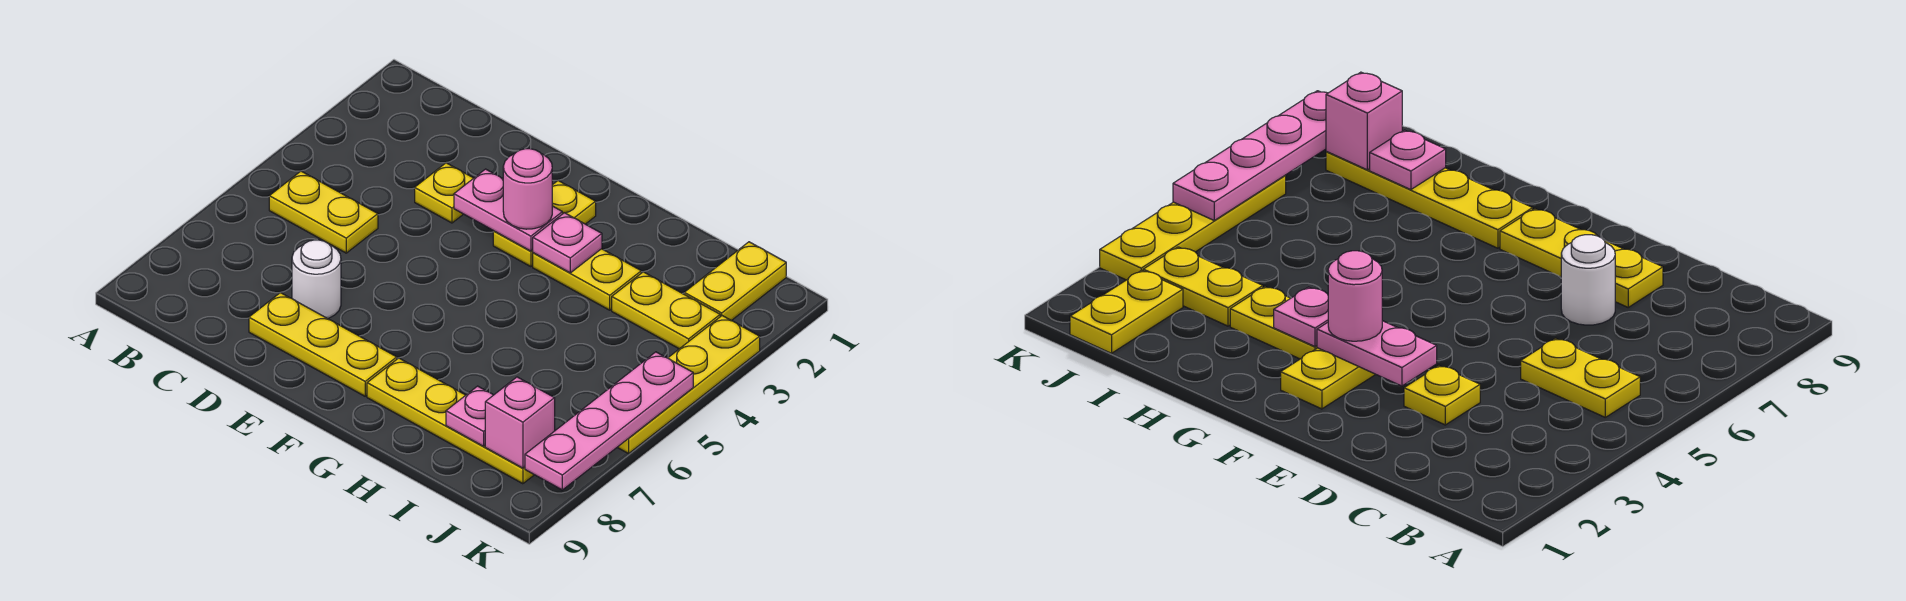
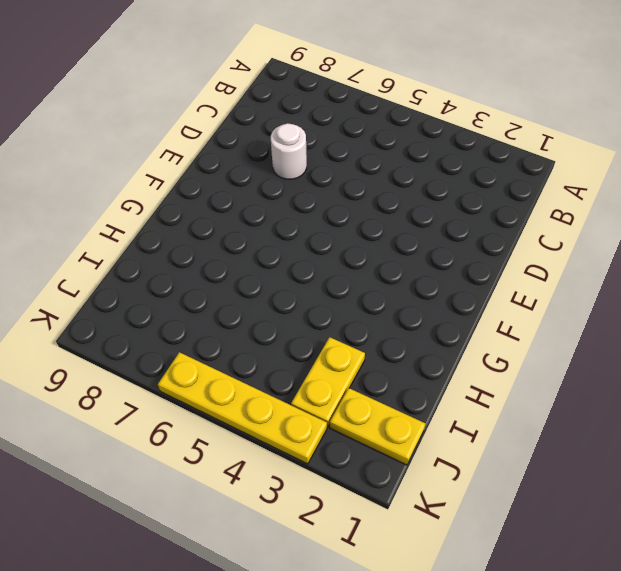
none -> yellow plate B5:C5 level 1
none -> yellow plate D3 level 1
none -> yellow plate D8:F8 level 1

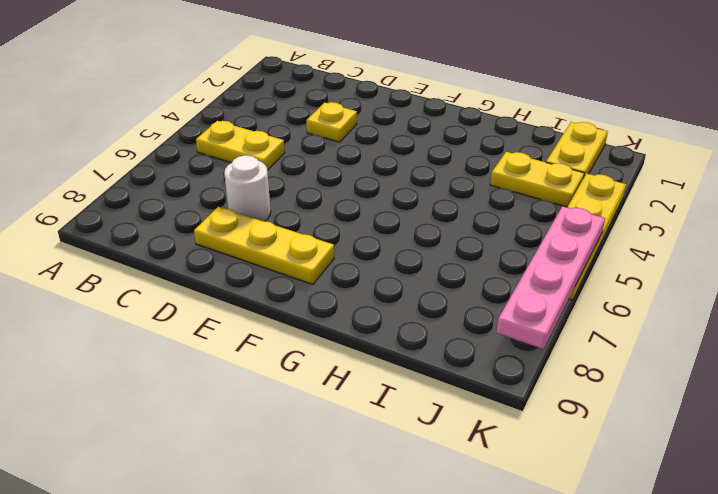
none -> yellow plate F2:F3 level 1
none -> yellow plate G3:H3 level 1
none -> yellow plate G8:J8 level 1

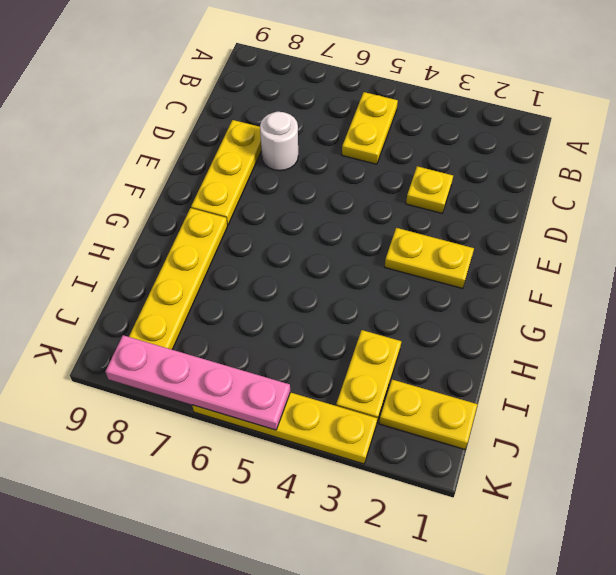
none -> yellow plate G3:H3 level 1
none -> pink plate E3:F3 level 2
none -> pink plate G3 level 2

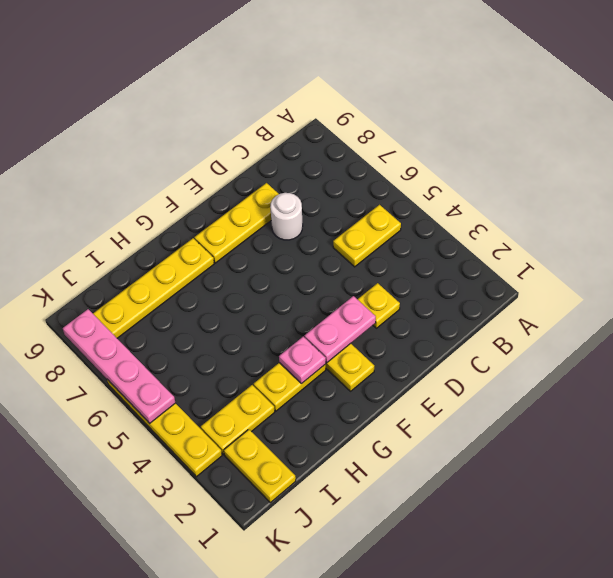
none -> pink plate I8 level 2
none -> pink brick J8 level 2
none -> pink round brick F3 level 3

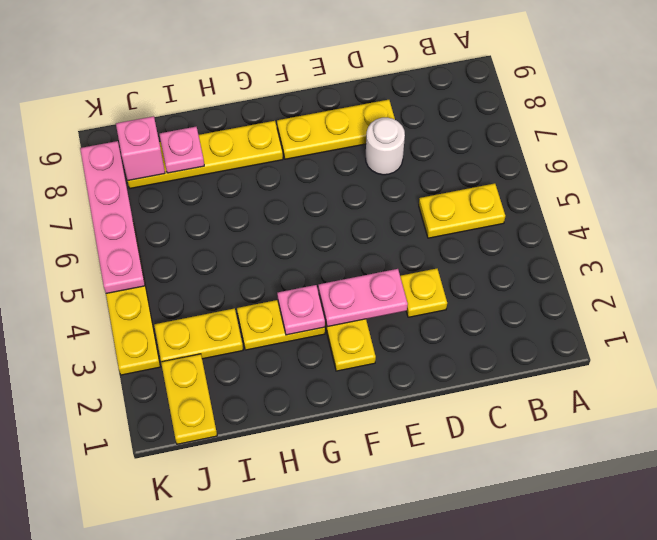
none -> pink round brick F3 level 3

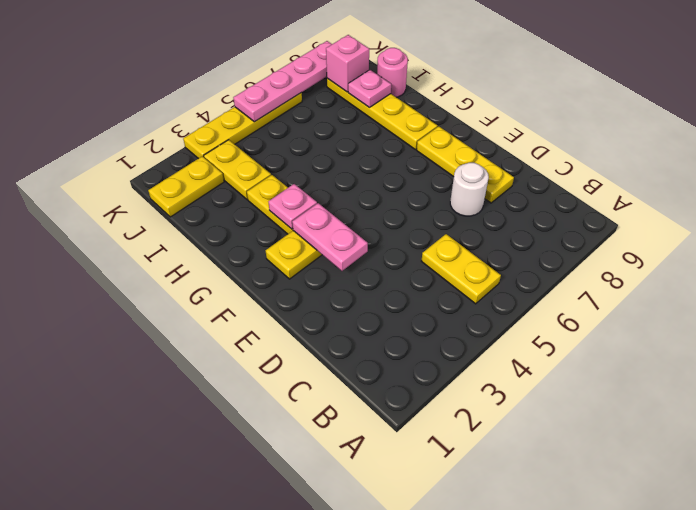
pink round brick I9 level 1 -> pink round brick F3 level 3
none -> yellow plate D3 level 1

